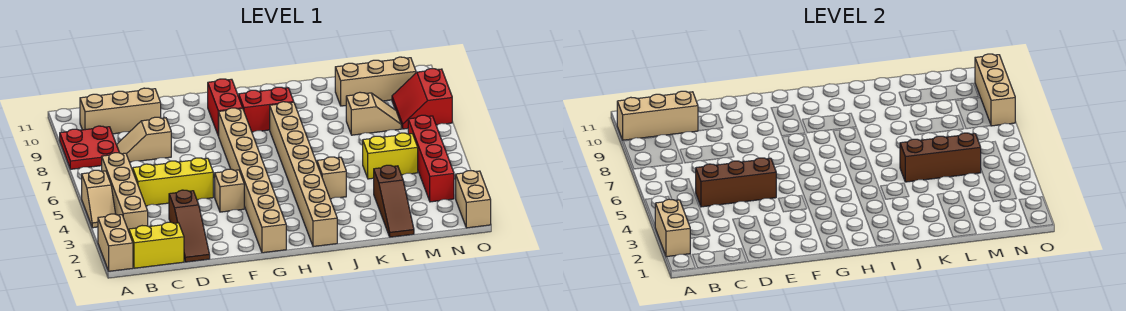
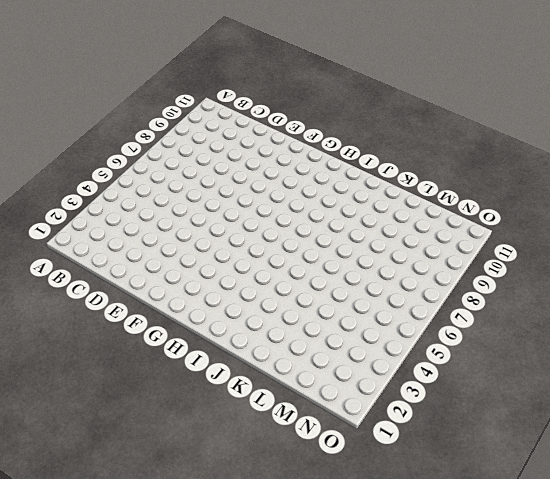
none -> tan brick A1:A2 level 1
none -> tan slope A4:A5 level 1 top 5
none -> red plate A8:B9 level 1

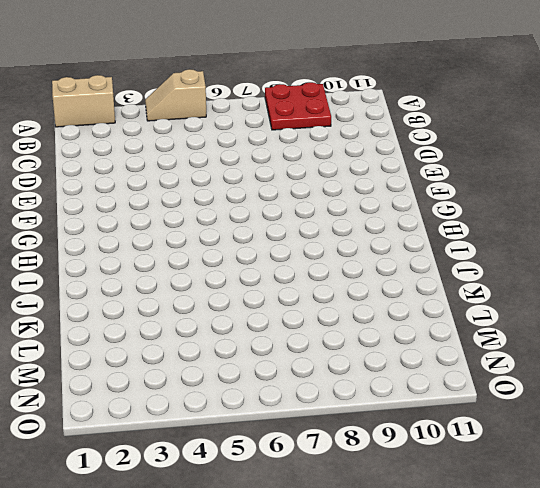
none -> yellow brick B1:C1 level 1
none -> tan brick B3:B6 level 1
none -> tan brick B10:D10 level 1

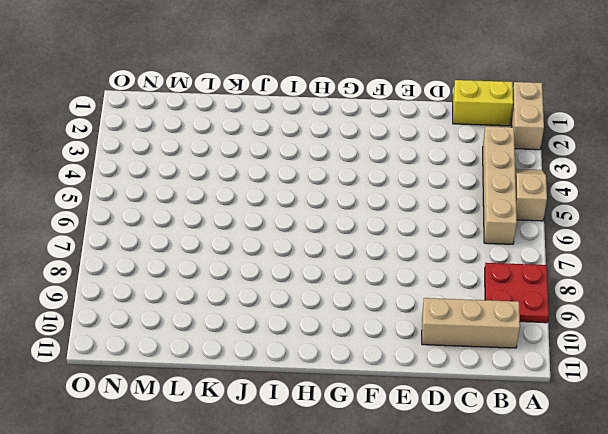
none -> yellow brick C5:E5 level 1
none -> tan slope C8:D8 level 1 top D
none -> brown slope D1:D3 level 1 top 3

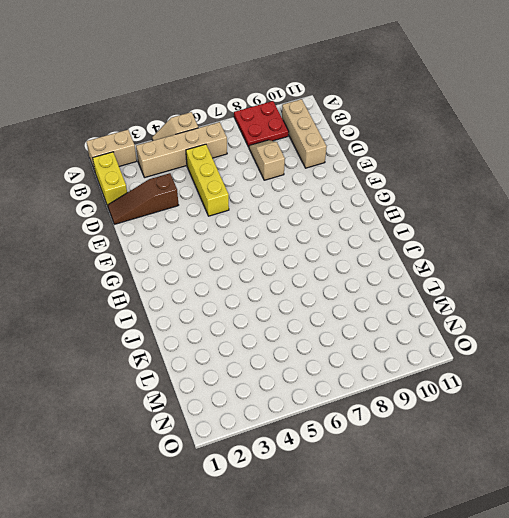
none -> tan brick F4 level 1
none -> tan brick G1:G8 level 1
none -> red brick G9:G10 level 1

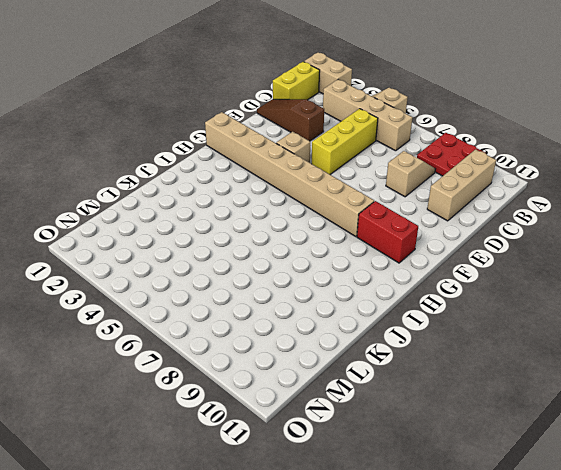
none -> red brick H9:I9 level 1
none -> tan brick I1:I8 level 1
none -> tan brick J4 level 1

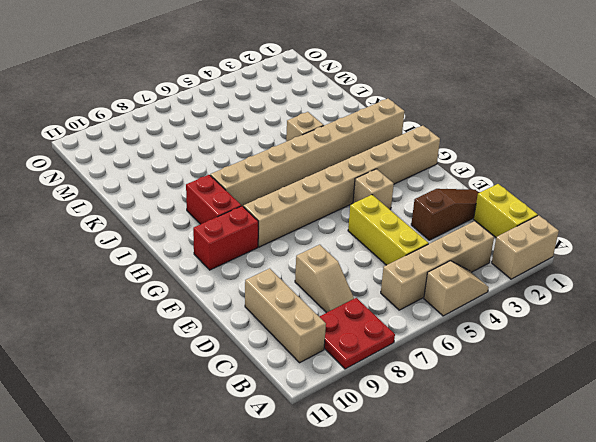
none -> brown slope L1:L3 level 1 top 3
none -> yellow brick L5:M5 level 1
none -> tan slope L8:M8 level 1 top L

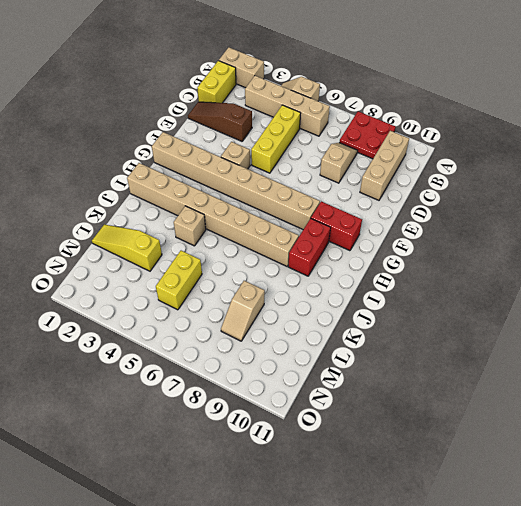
yellow slope L1:L3 level 1 top 3 -> brown slope L1:L3 level 1 top 3
none -> tan brick L10:N10 level 1
none -> red brick N3:N6 level 1
none -> red slope N8:O9 level 1 top O

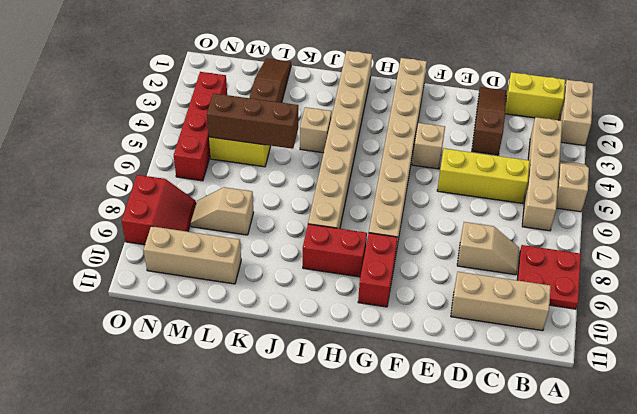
none -> tan brick O1:O2 level 1
none -> tan brick A2:A3 level 2
none -> tan brick A10:C10 level 2

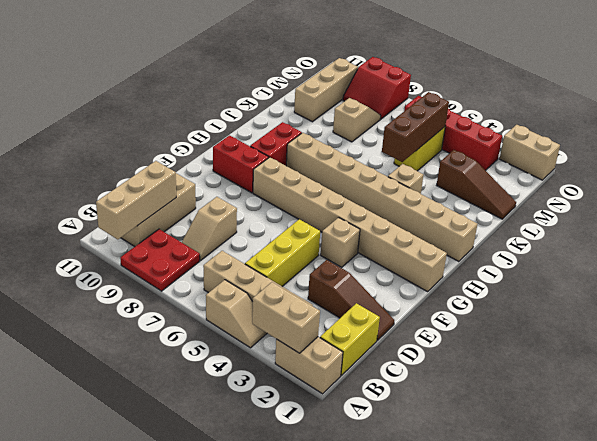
none -> brown brick C5:E5 level 2
none -> tan brick O8:O10 level 2

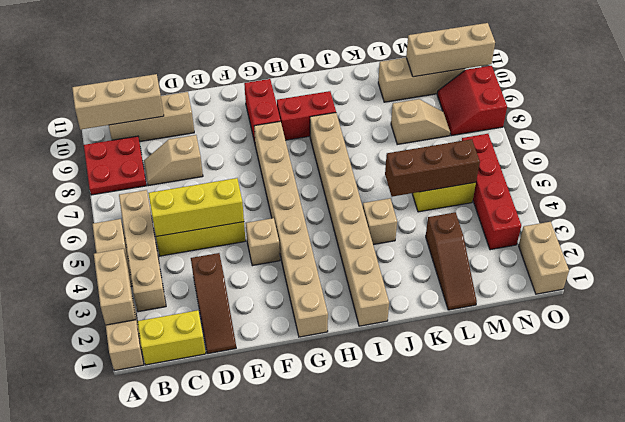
yellow brick C5:E5 level 2 -> brown brick C5:E5 level 2
tan brick M10:O10 level 2 -> tan brick O8:O10 level 2

